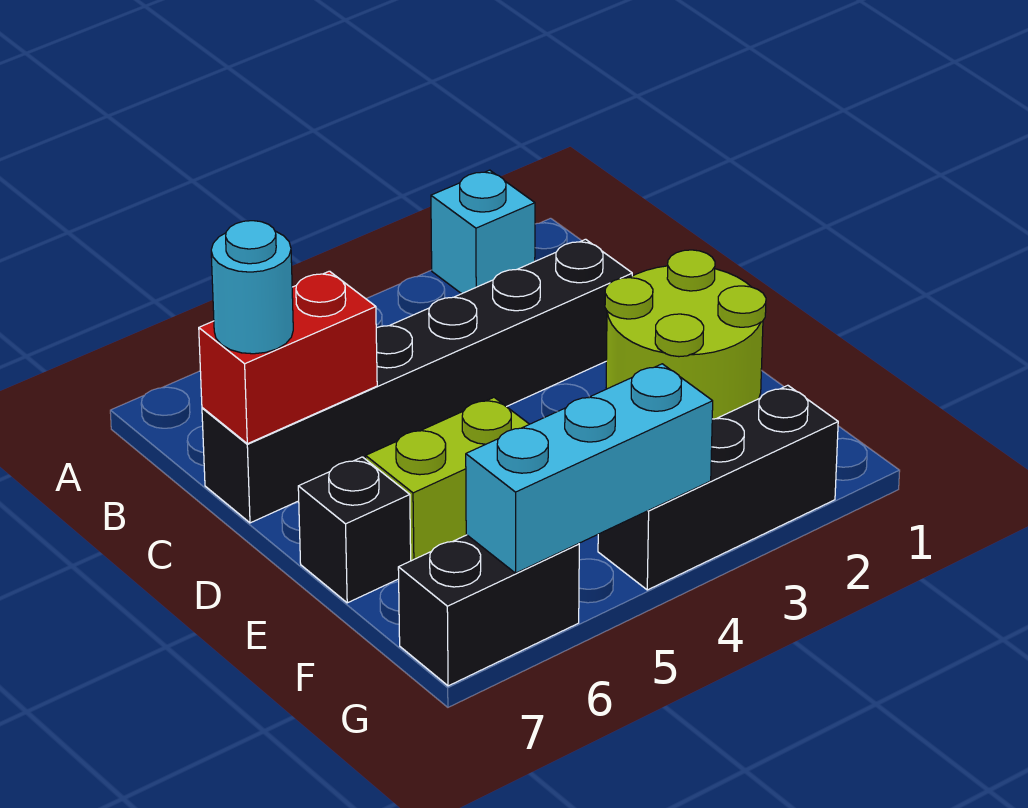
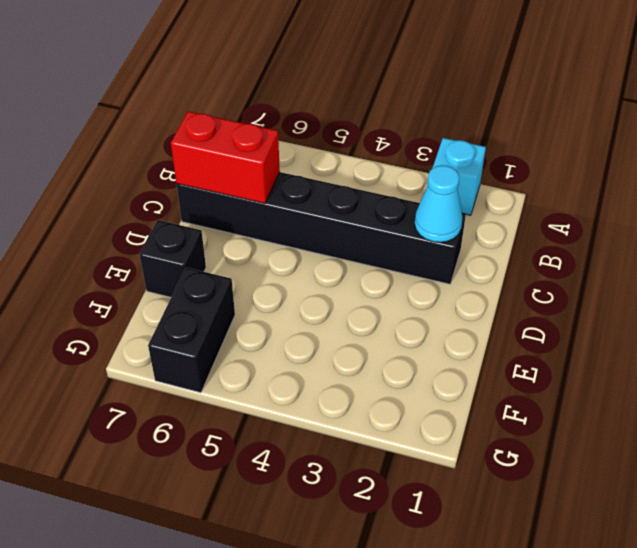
cyan cone C2 level 2 -> none
black brick F6:G6 level 1 -> black brick G6:G7 level 1
none -> lime round brick D1:E2 level 1
none -> lime brick E5:E6 level 1

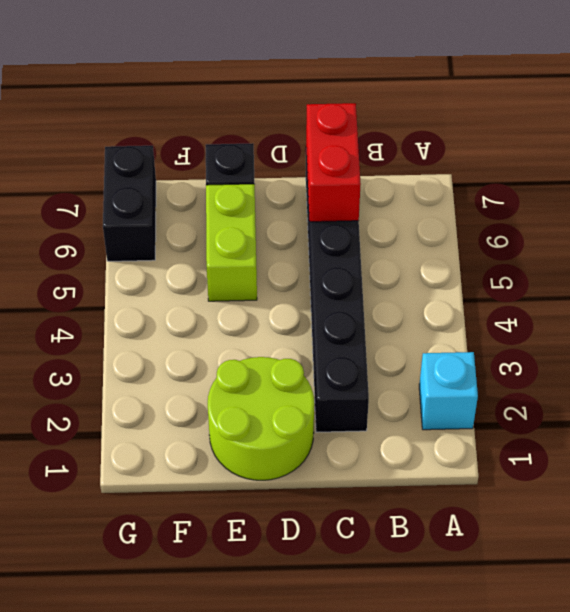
none -> black brick G2:G4 level 1
none -> cyan brick G4:G6 level 2

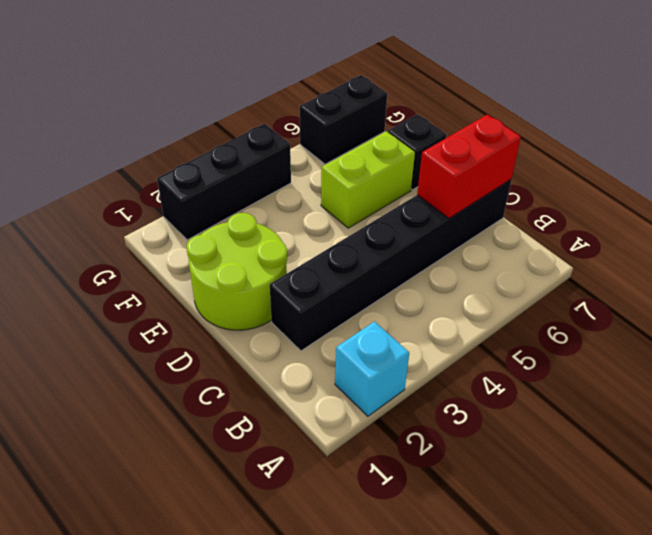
none -> cyan brick G4:G6 level 2
none -> cyan round brick C7 level 3

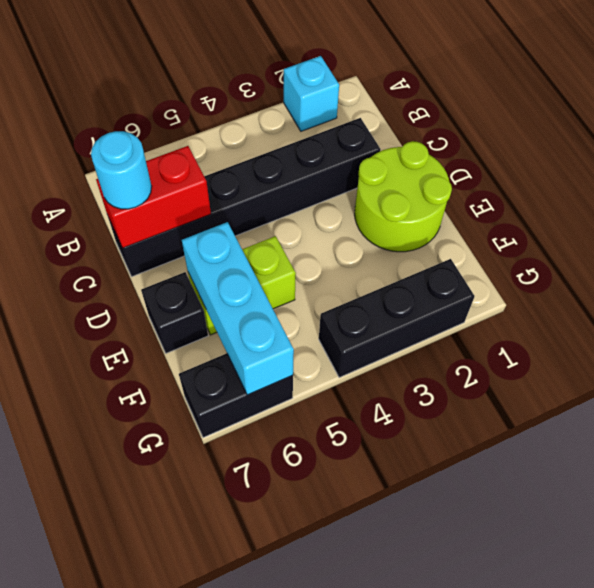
cyan brick E6:G6 level 2 -> cyan brick G4:G6 level 2

